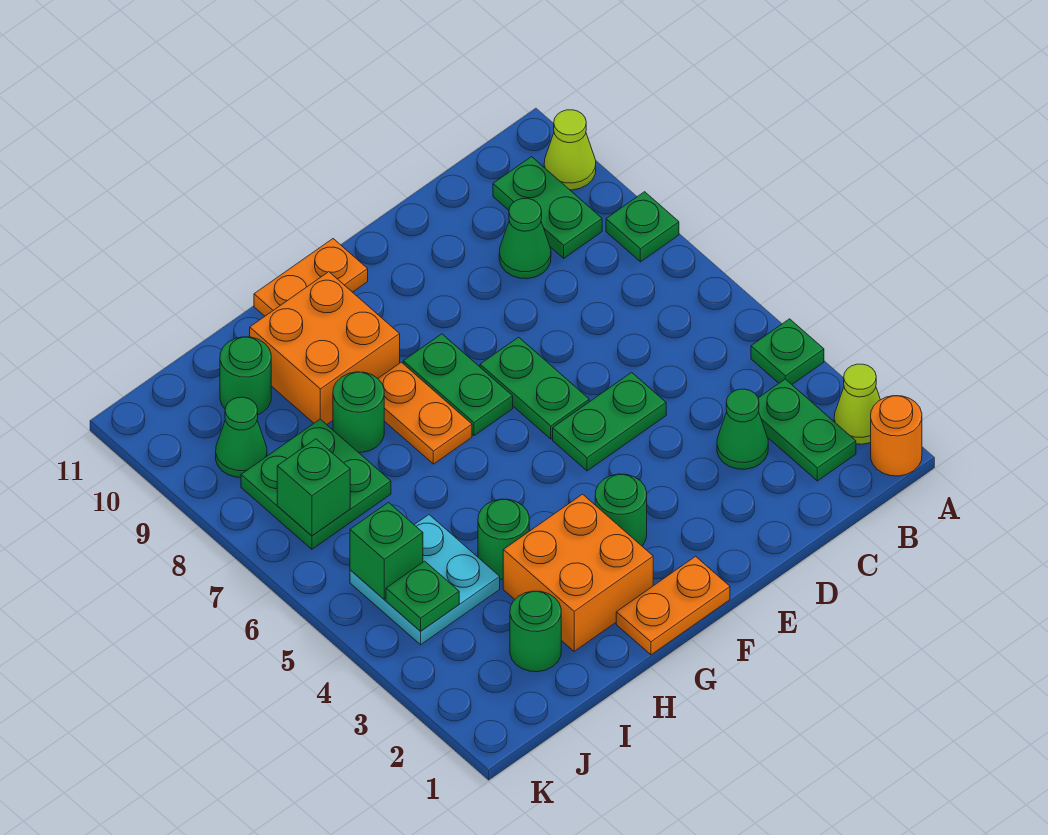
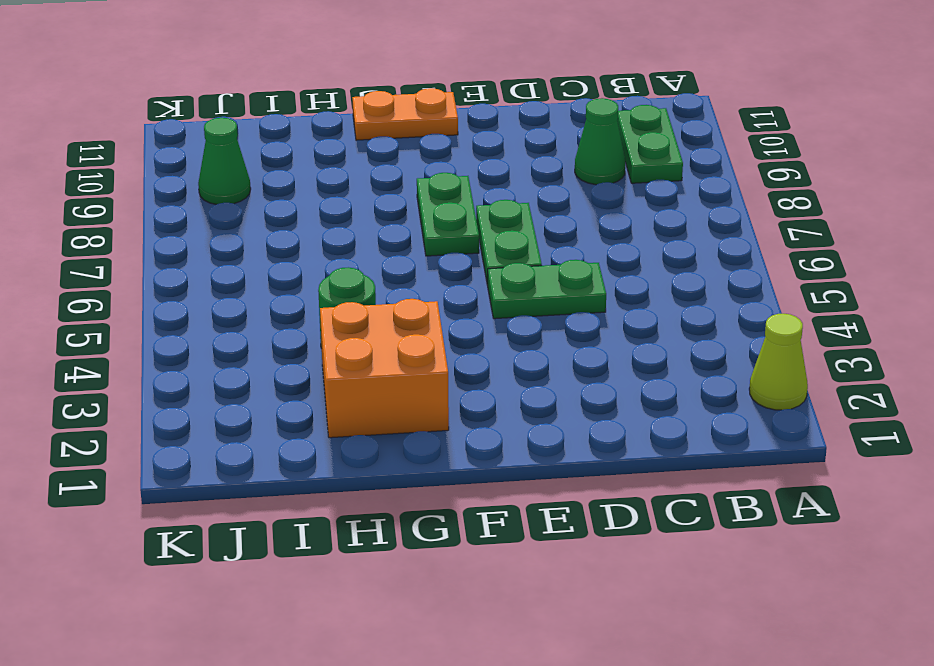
none -> orange round brick A1 level 1
none -> green plate A4 level 1
none -> green plate A8 level 1

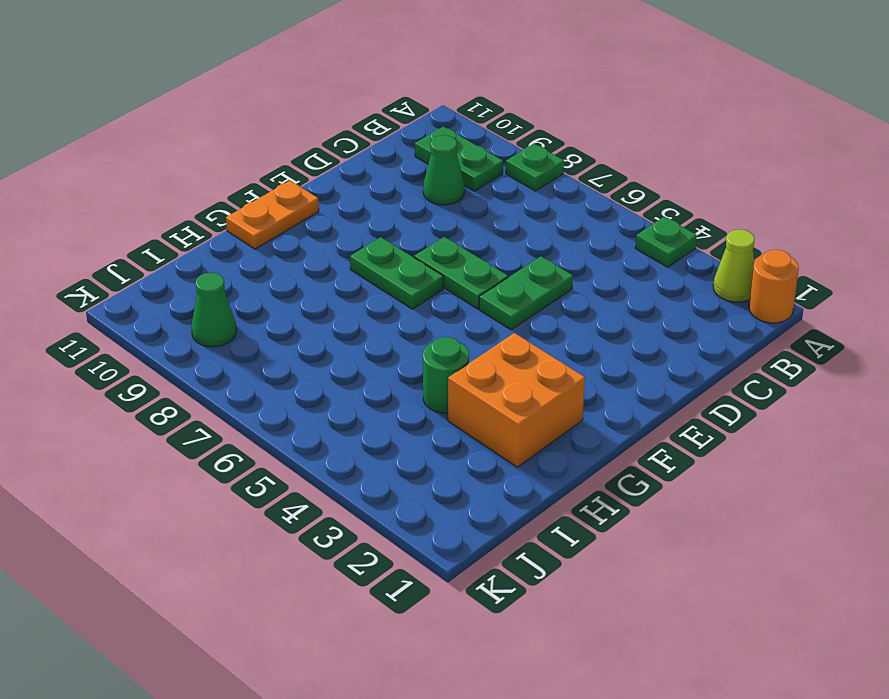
none -> lime cone A10 level 1
none -> green plate B2:B3 level 1
none -> green cone C3 level 1

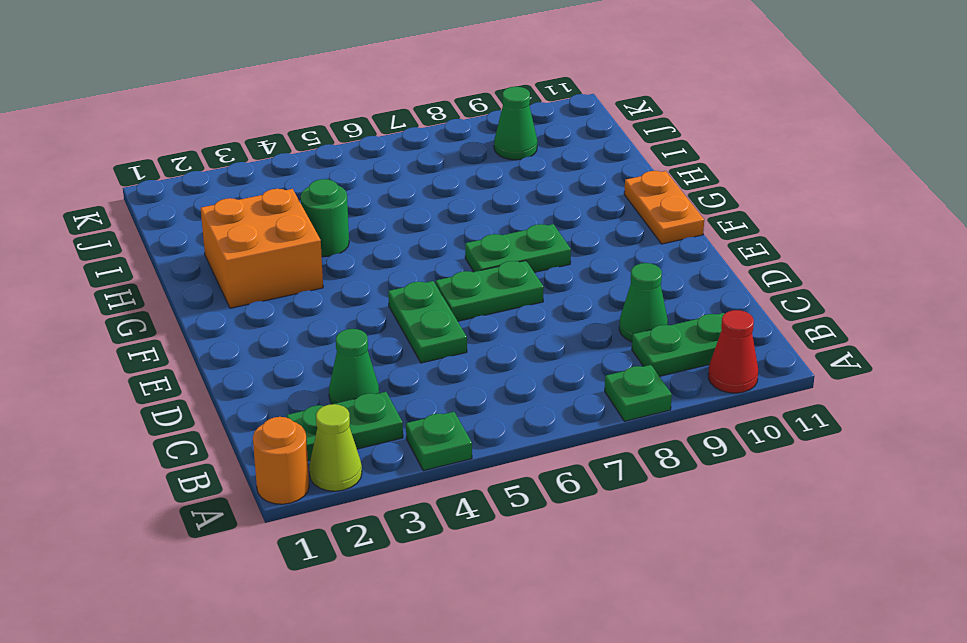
red cone A10 level 1 -> lime cone A10 level 1
none -> orange plate F1:G1 level 1
none -> green round brick F3 level 1
none -> orange plate G7:G8 level 1

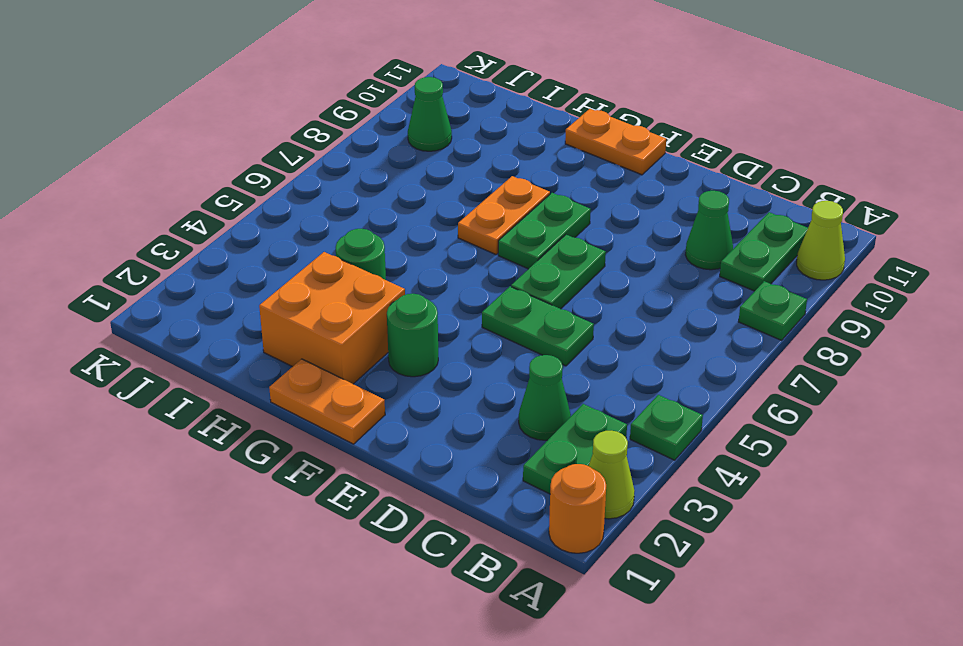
none -> orange brick G9:H10 level 1
none -> green round brick H8 level 1
none -> green round brick I2 level 1

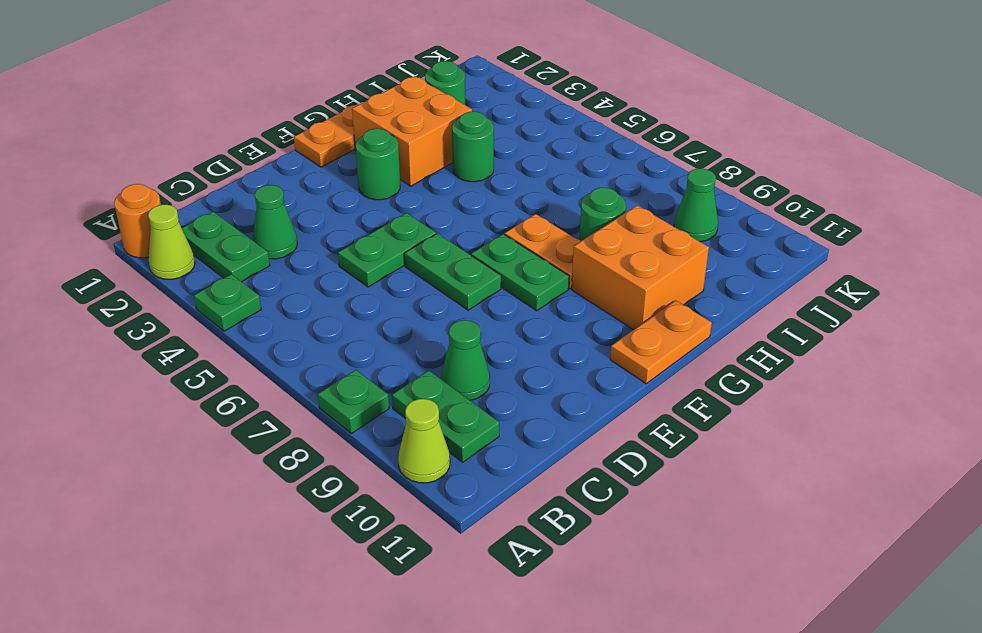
none -> cyan plate I4:J5 level 1
none -> green plate I7:J8 level 1
none -> green round brick I10 level 1

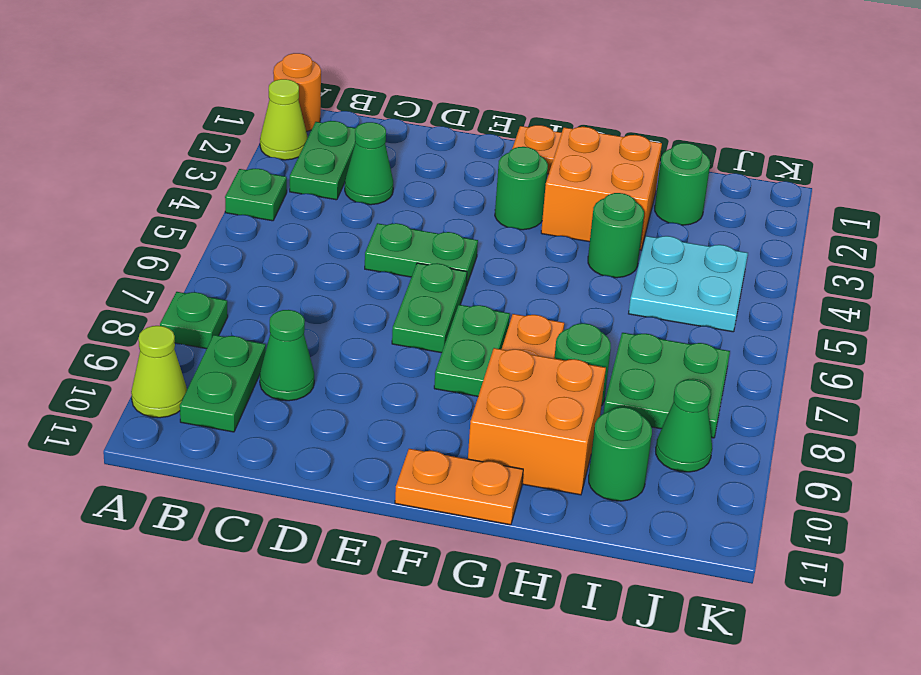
none -> green plate J4 level 2
none -> green brick J5 level 2
none -> green brick J7 level 2

